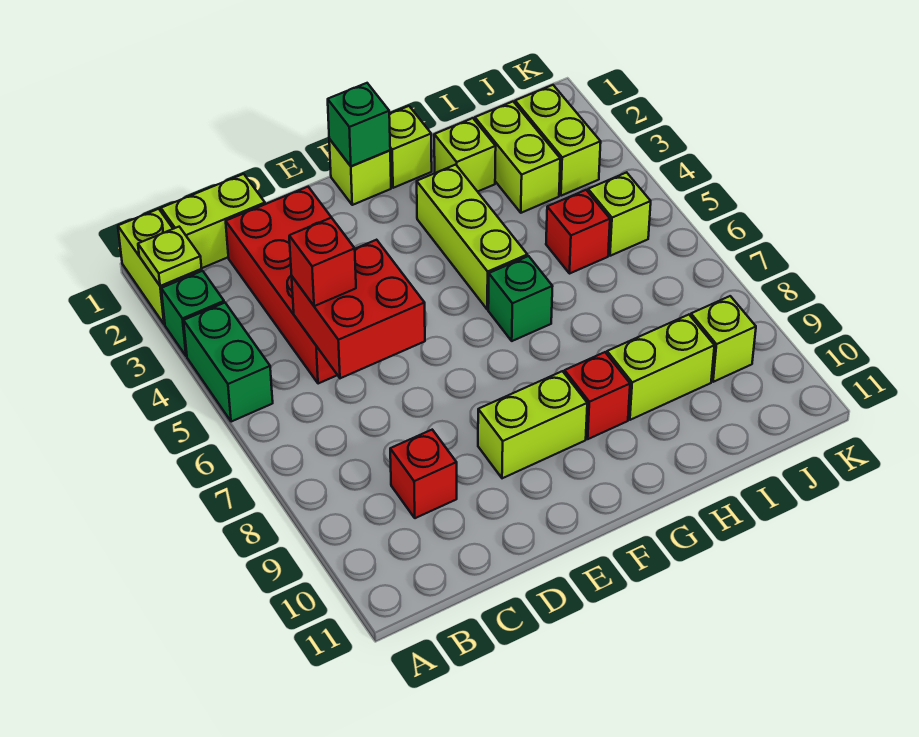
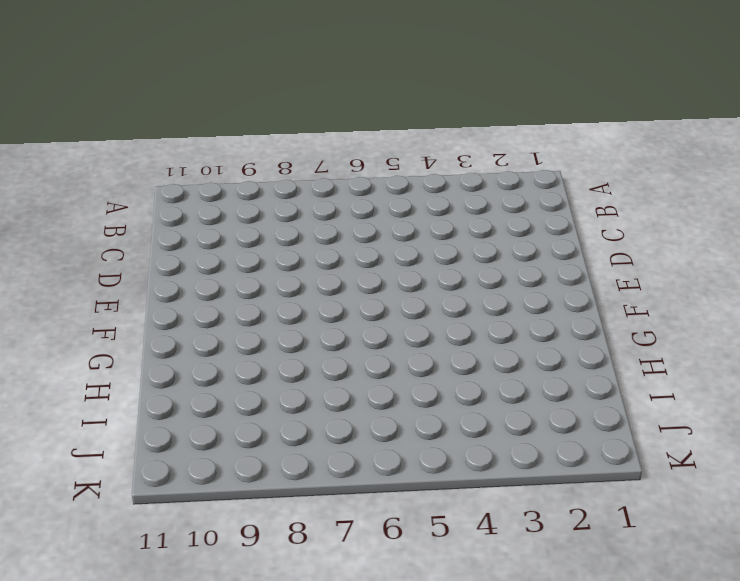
none -> lime brick A1:A2 level 1
none -> green brick A3 level 1
none -> green brick A4:A5 level 1

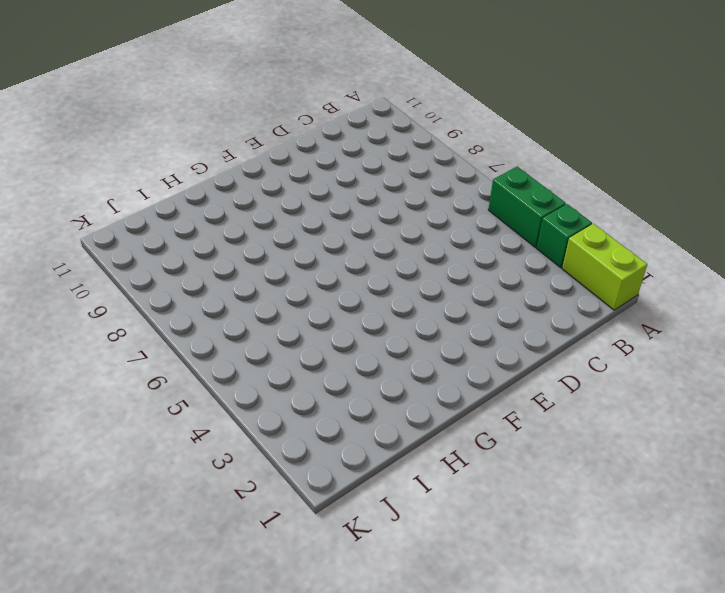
none -> lime brick B1:C1 level 1
none -> red brick C2:D5 level 1
none -> red brick C9 level 1

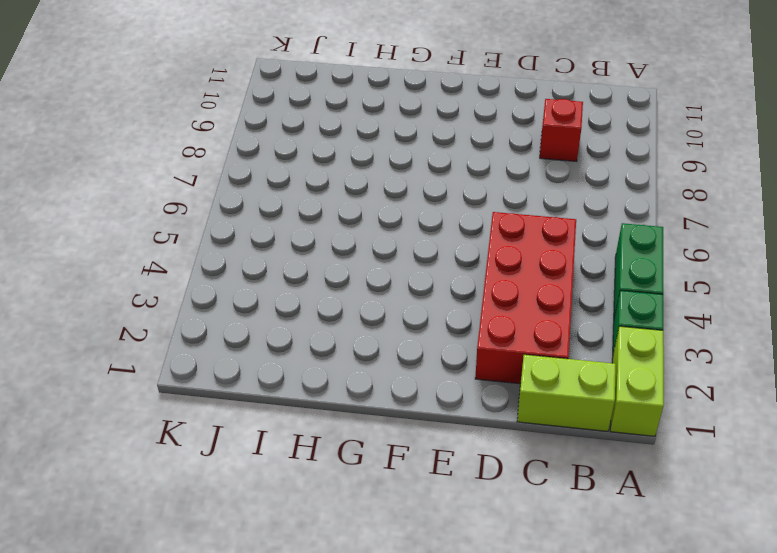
none -> lime brick E9:F9 level 1
none -> lime brick F1 level 1
none -> lime brick G1 level 1

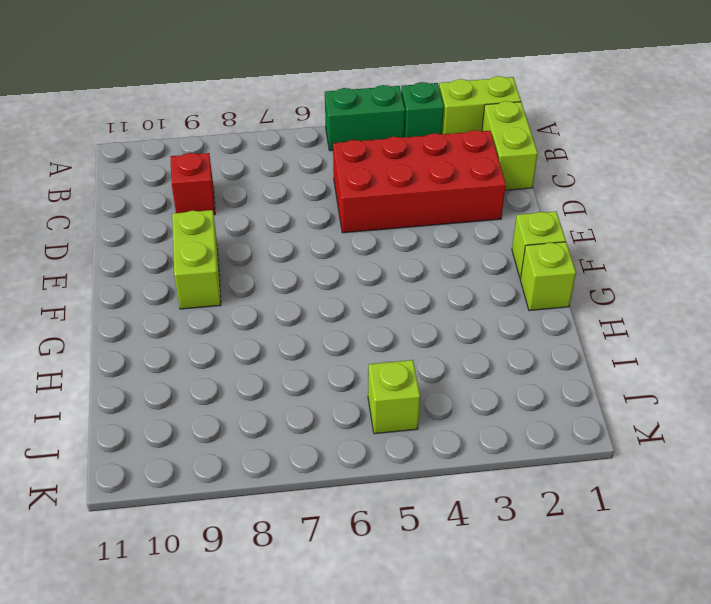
none -> lime brick G3:G5 level 1
none -> green brick G6 level 1
none -> red brick G9 level 1

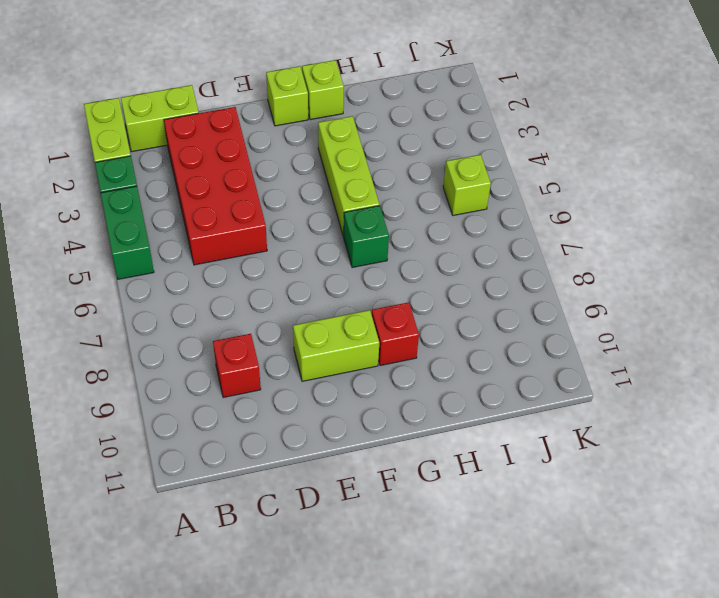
none -> lime brick H2 level 1
none -> lime brick H9:I9 level 1
none -> lime brick I2:I3 level 1

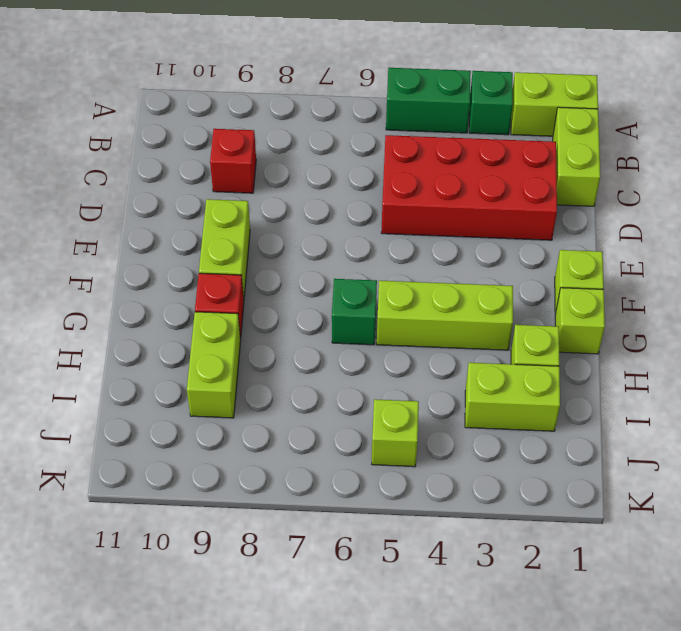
none -> red brick I5 level 1
none -> lime brick J2:J3 level 1
none -> lime brick J9 level 1

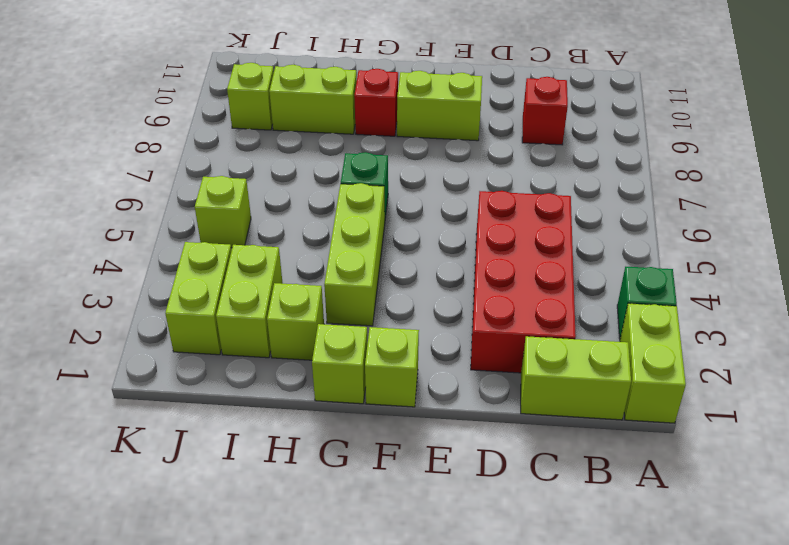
none -> green brick A4:A5 level 1
none -> red brick I5 level 1
none -> lime plate A2 level 2

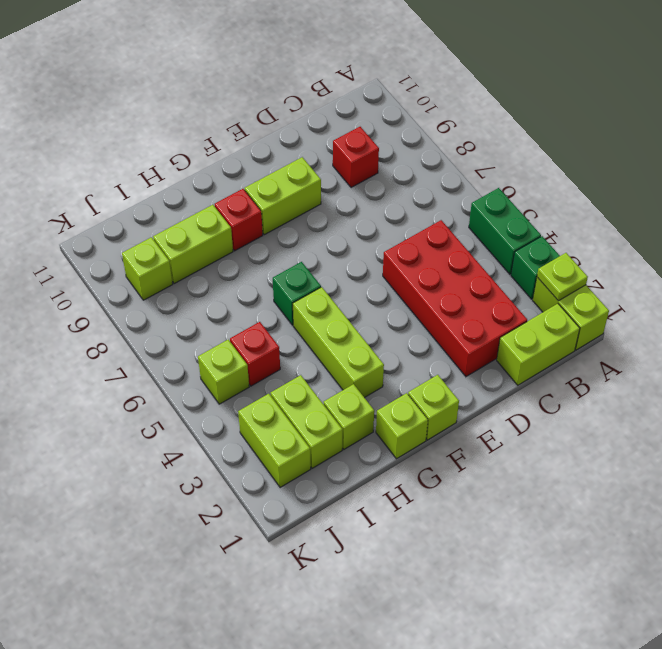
none -> red brick C5:D6 level 2
none -> green brick F1 level 2
none -> red brick C5 level 3

